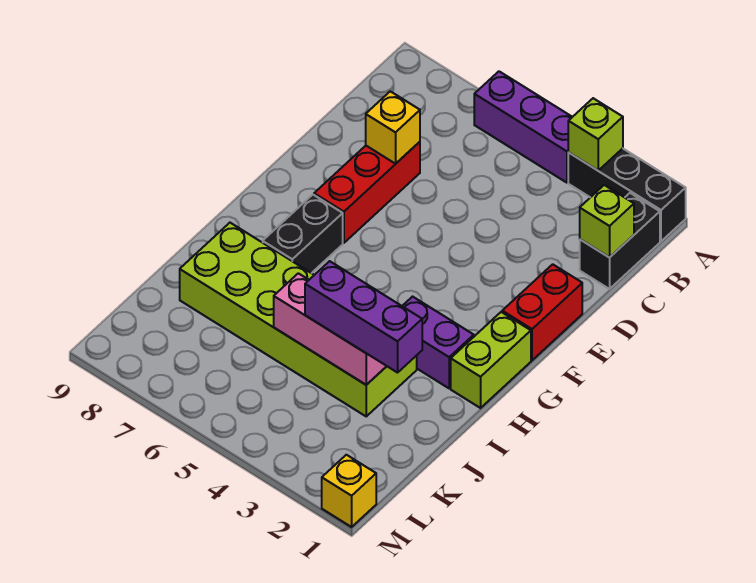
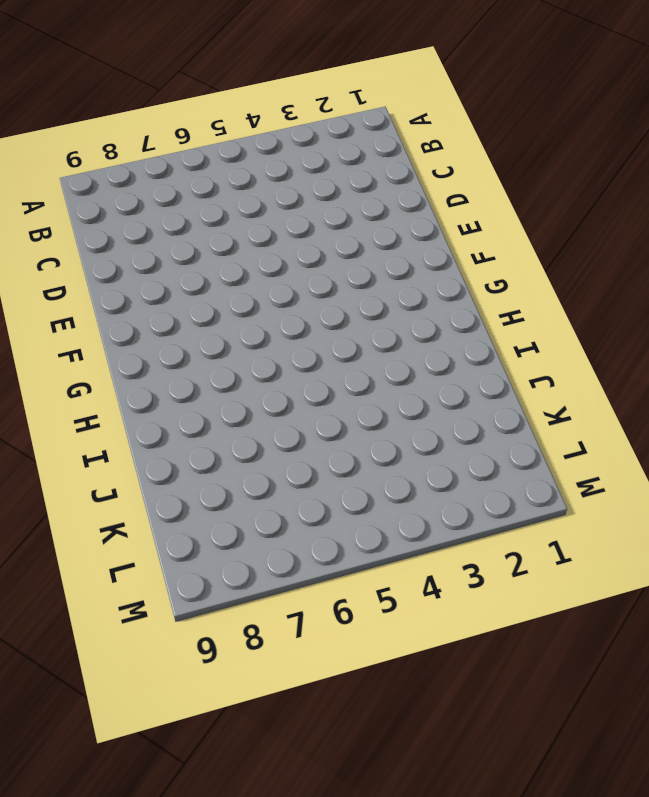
none -> black brick A1:A3 level 1
none -> purple brick A4:A6 level 1
none -> black brick B1:C1 level 1

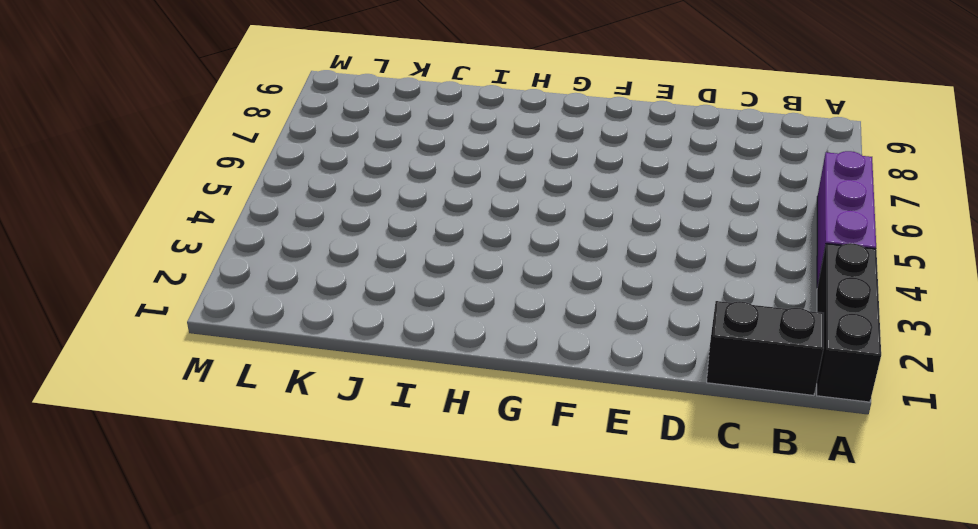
none -> red brick D7:F7 level 1
none -> red brick E1:F1 level 1
none -> lime brick G1:H1 level 1

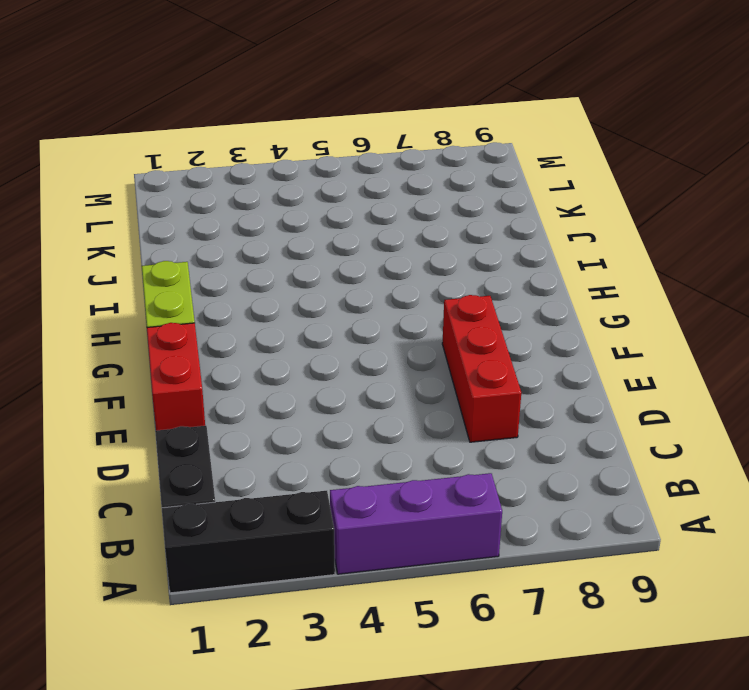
none -> black brick G7:H7 level 1
none -> purple brick H2:H3 level 1
none -> lime brick I3:J8 level 1

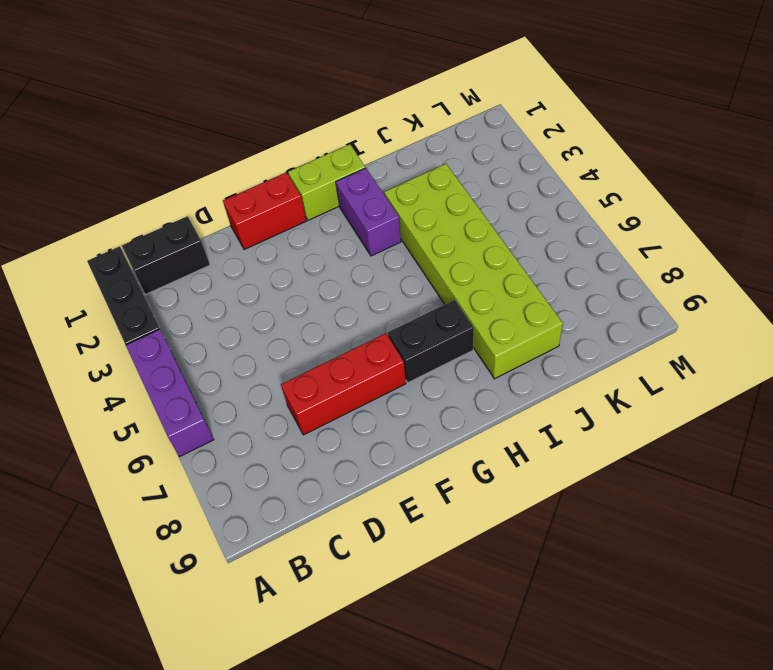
none -> yellow brick M1 level 1
none -> lime brick A3 level 2
none -> lime brick C1 level 2

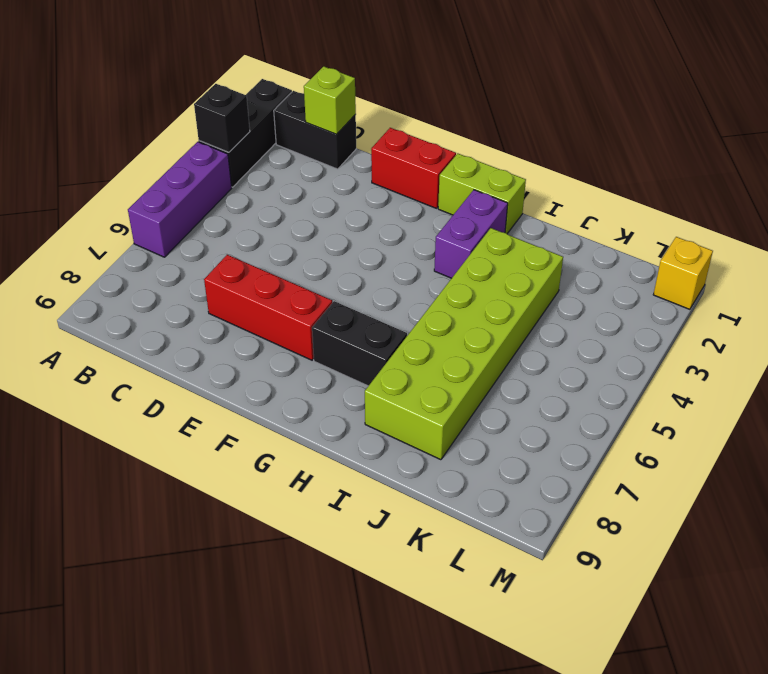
black brick A3 level 2 -> lime brick A3 level 2
none -> yellow brick D7 level 2
none -> pink brick J3:J5 level 2
none -> purple brick J2:J4 level 3

